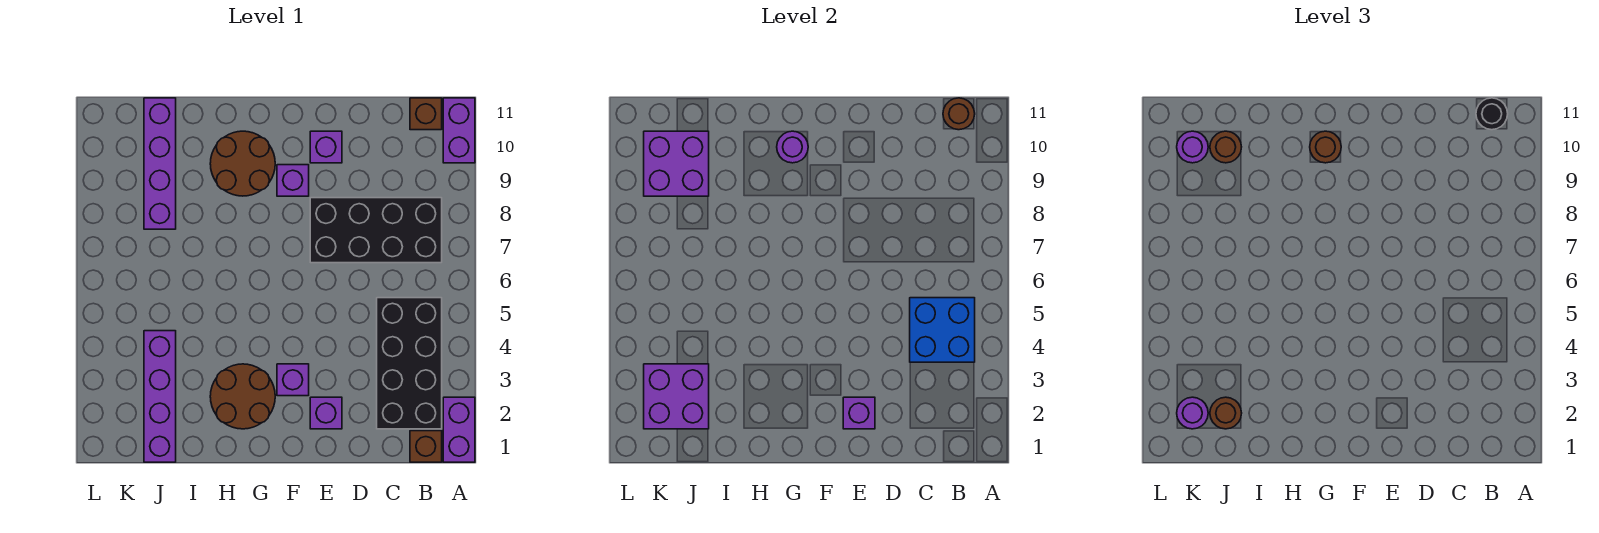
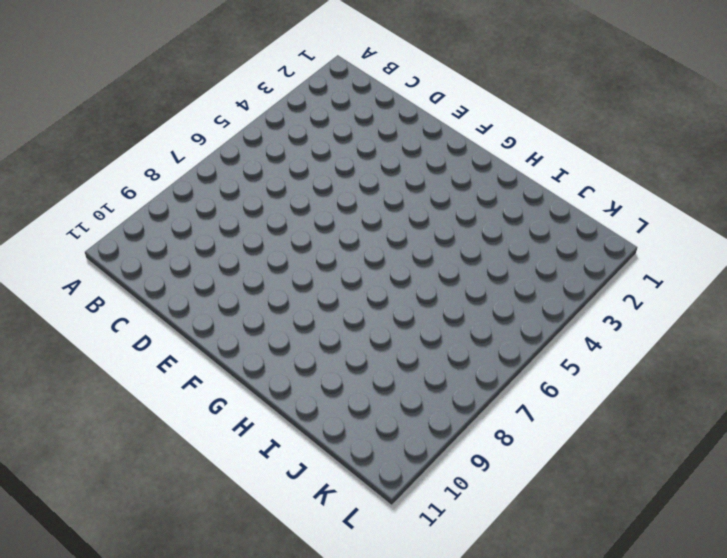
none -> purple brick A1:A2 level 1
none -> purple brick A10:A11 level 1
none -> brown brick B1 level 1

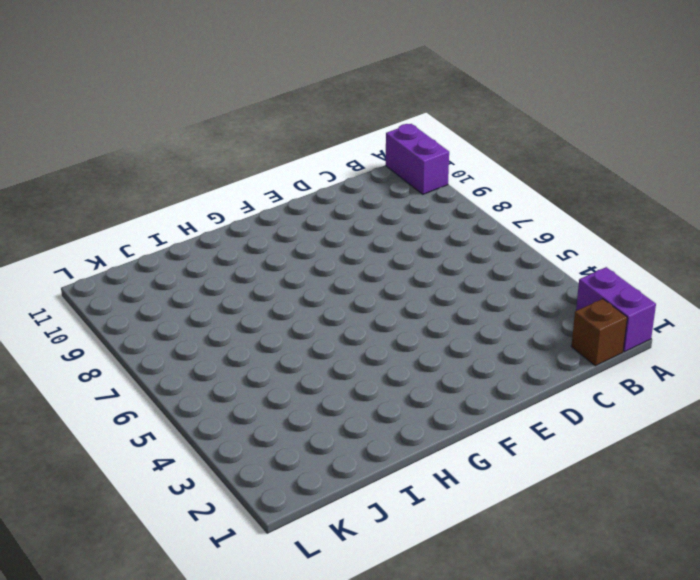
none -> black brick B2:C5 level 1
none -> black brick B7:E8 level 1
none -> brown brick B11 level 1

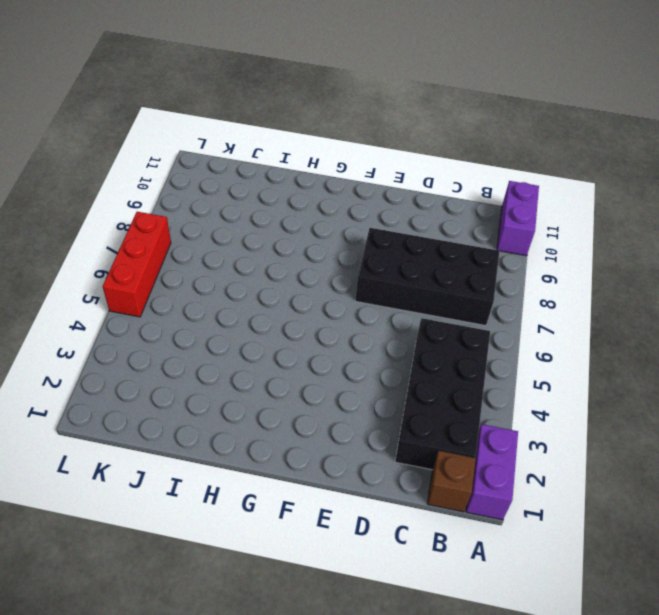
red brick L5:L7 level 1 -> none
none -> brown brick B11 level 1
none -> purple brick E2 level 1
none -> purple brick E10 level 1

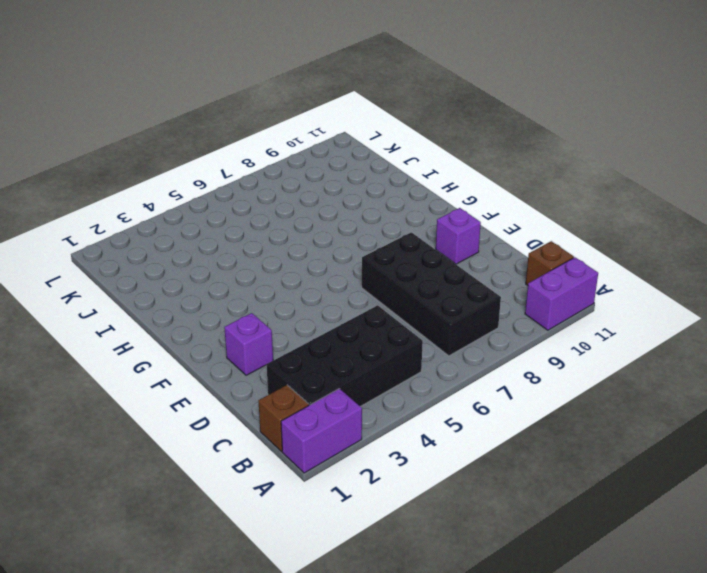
none -> purple brick F3 level 1
none -> purple brick F9 level 1
none -> brown round brick G2:H3 level 1

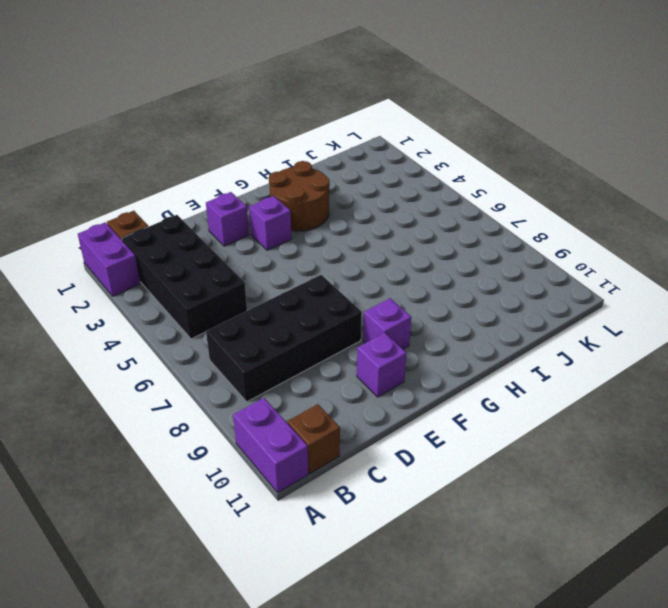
none -> brown round brick G9:H10 level 1
none -> purple brick J1:J4 level 1
none -> purple brick J8:J11 level 1

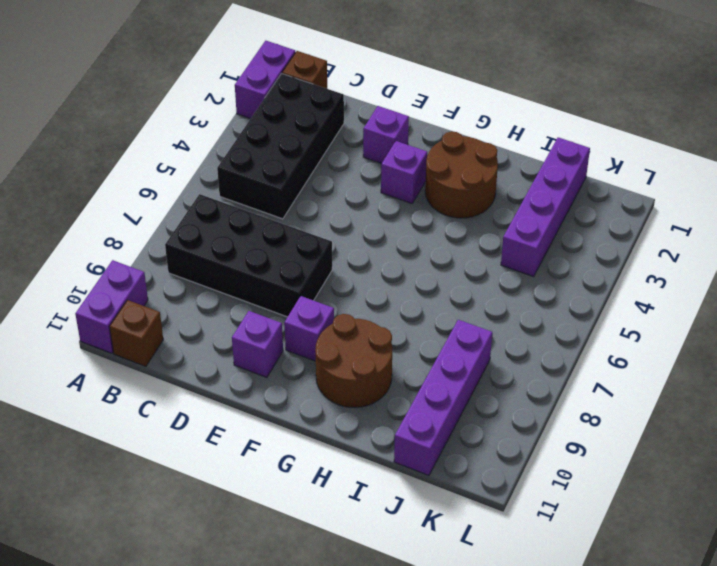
none -> blue brick B4:C5 level 2
none -> brown round brick B11 level 2
none -> purple brick E2 level 2

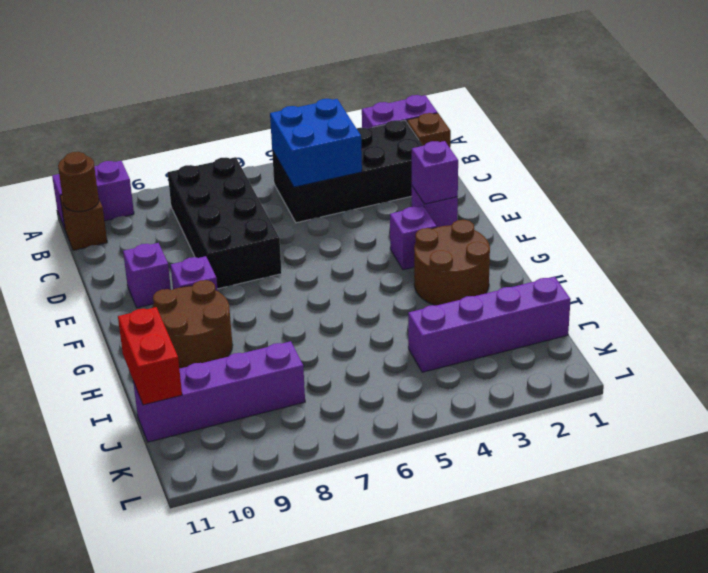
red brick I11:J11 level 2 -> none
none -> purple round brick G10 level 2
none -> purple brick J2:K3 level 2
none -> purple brick J9:K10 level 2

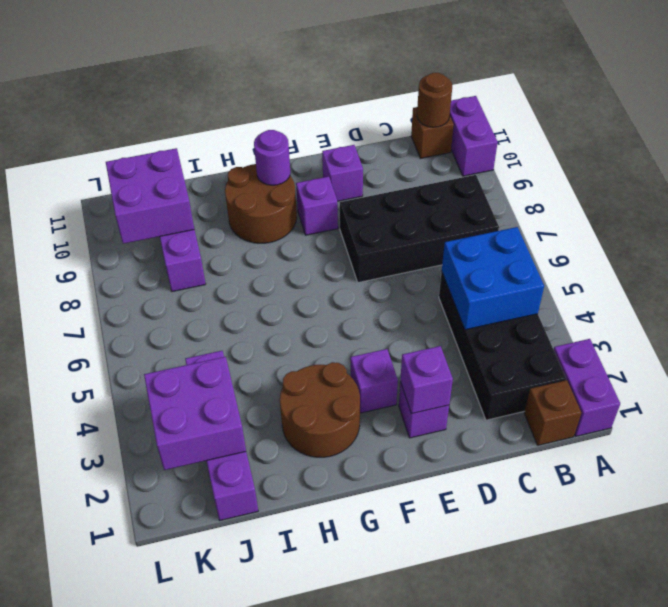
none -> black round brick B11 level 3
none -> brown round brick G10 level 3
none -> brown round brick J2 level 3

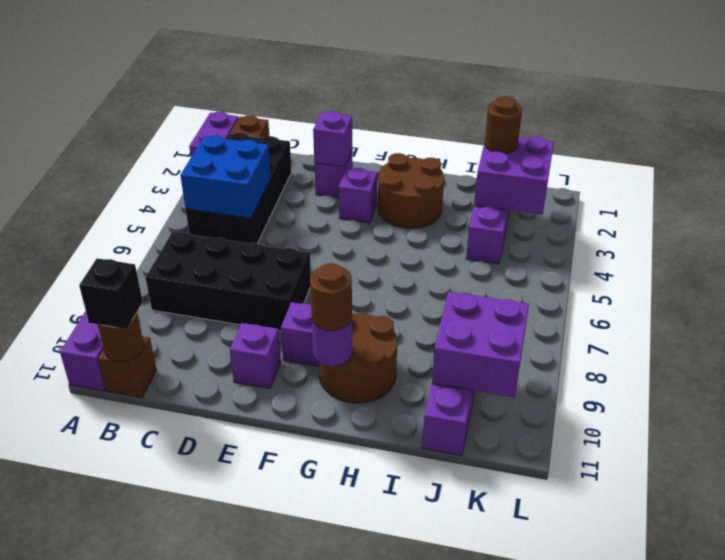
black brick B11 level 3 -> black round brick B11 level 3
none -> brown round brick J10 level 3
none -> purple round brick K2 level 3
none -> purple round brick K10 level 3

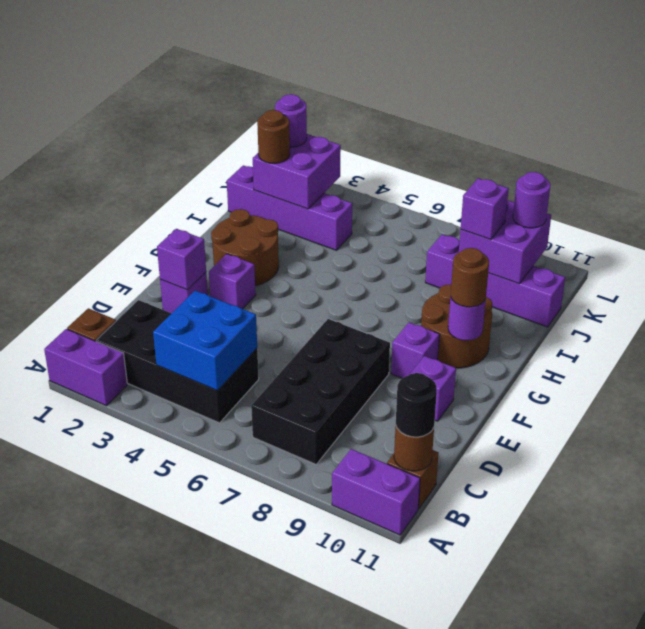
purple brick J9 level 3 -> none
none -> brown round brick J10 level 3

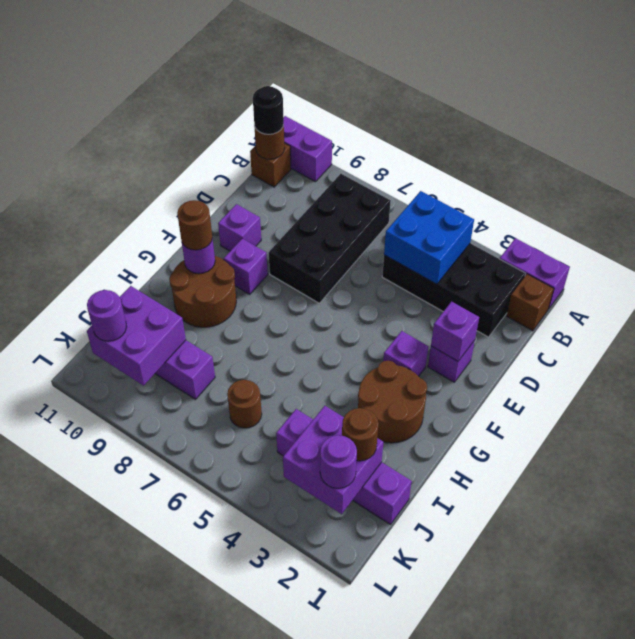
brown round brick J6 level 1 -> brown round brick J10 level 3

